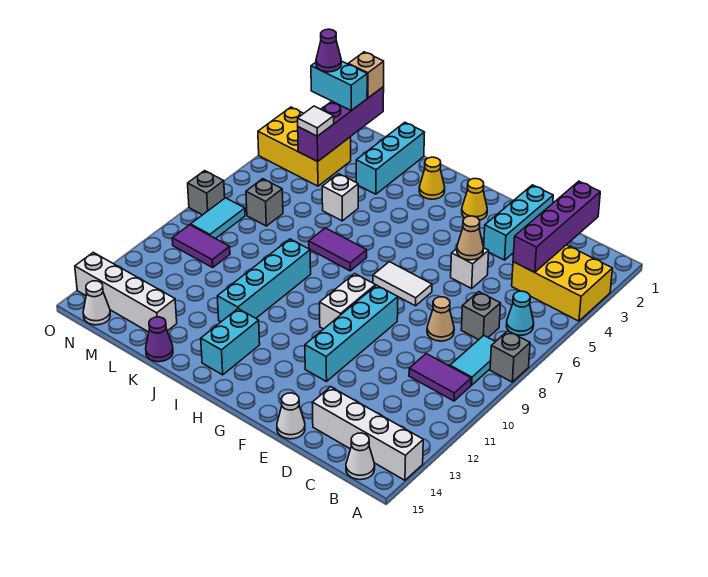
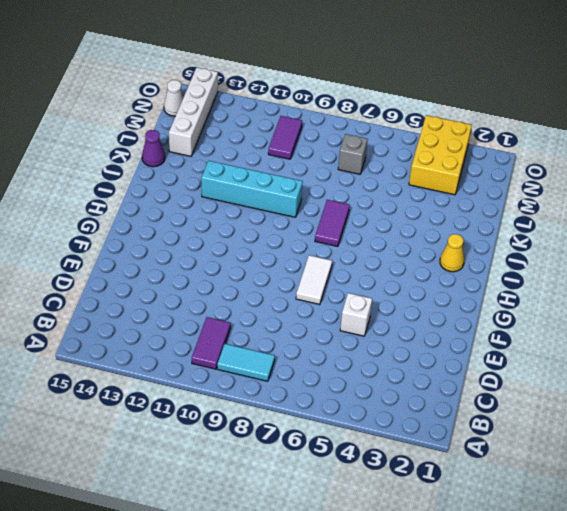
none -> yellow brick A3:C4 level 1
none -> grey brick A8 level 1
none -> white brick A14:D14 level 1
none -> cyan cone B6 level 1

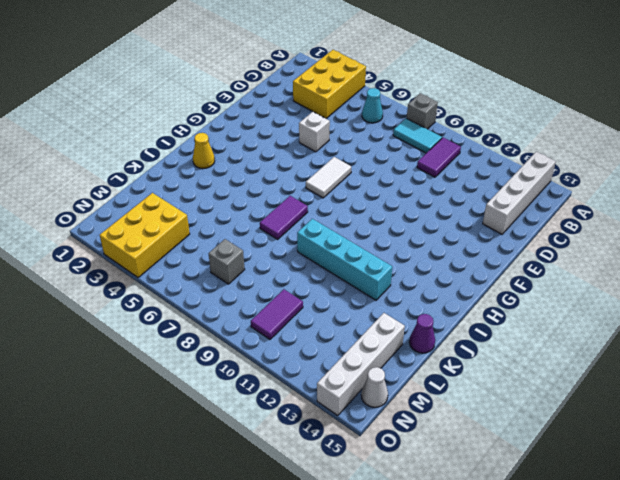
none -> white cone B15 level 1
none -> grey brick C7 level 1
none -> tan cone D8 level 1
none -> cyan brick E1:E3 level 1

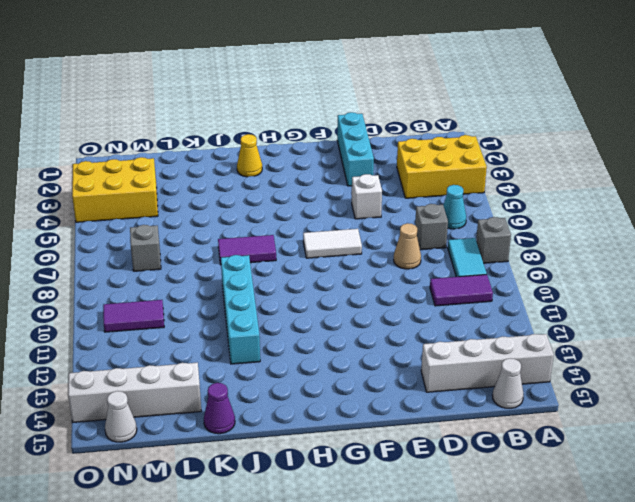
none -> white cone E15 level 1
none -> cyan brick F9:F12 level 1
none -> yellow cone G2 level 1
none -> white brick G9:G10 level 1

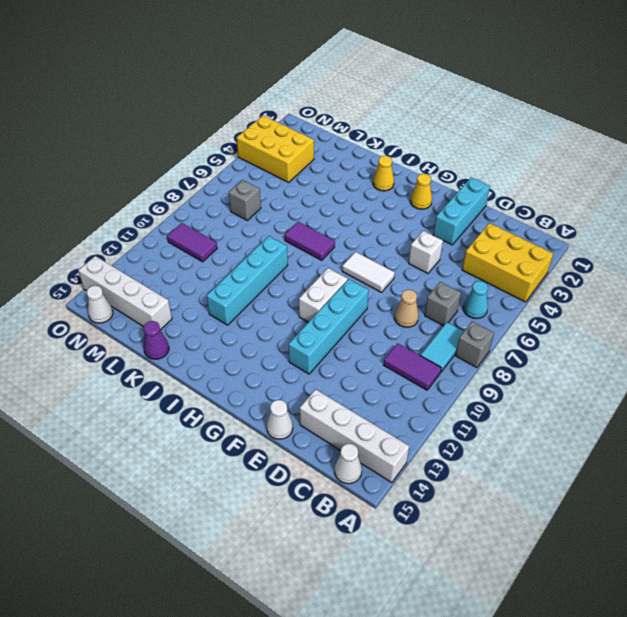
none -> cyan brick I13:I14 level 1
none -> cyan brick K1:K3 level 1
none -> white brick K5 level 1
none -> cyan tile N8:N9 level 1

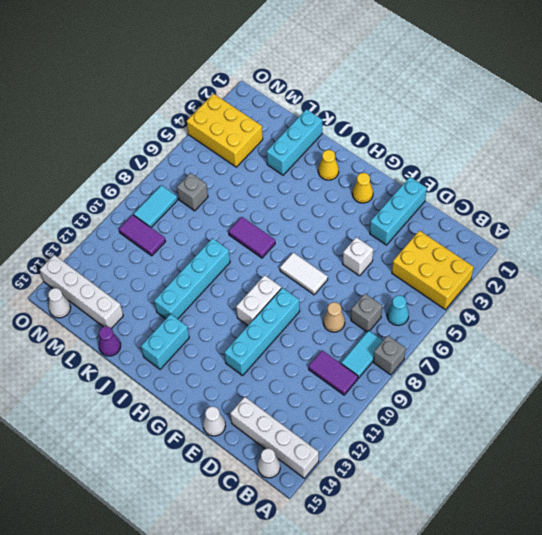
none -> white brick K5 level 1
none -> grey brick O8 level 1
none -> purple brick C1:C4 level 2
none -> tan cone E5 level 2

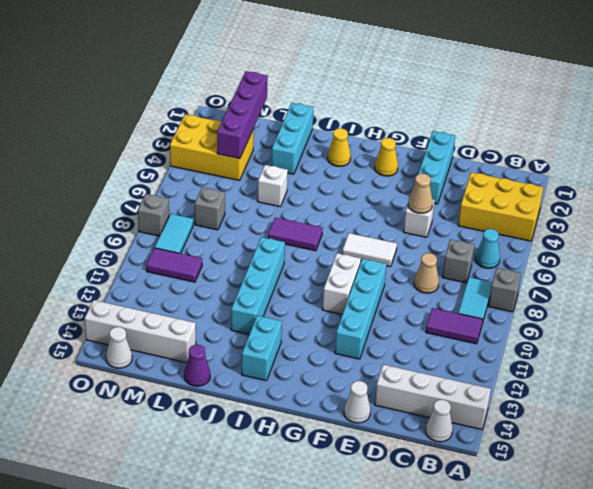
none -> purple brick C1:C4 level 2
none -> tan brick M1 level 3
none -> cyan brick M2:N2 level 3
none -> white tile M4 level 3

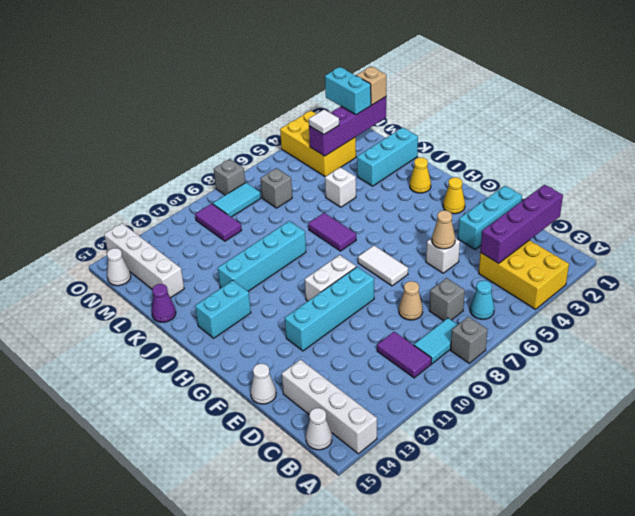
none -> purple cone N2 level 4

